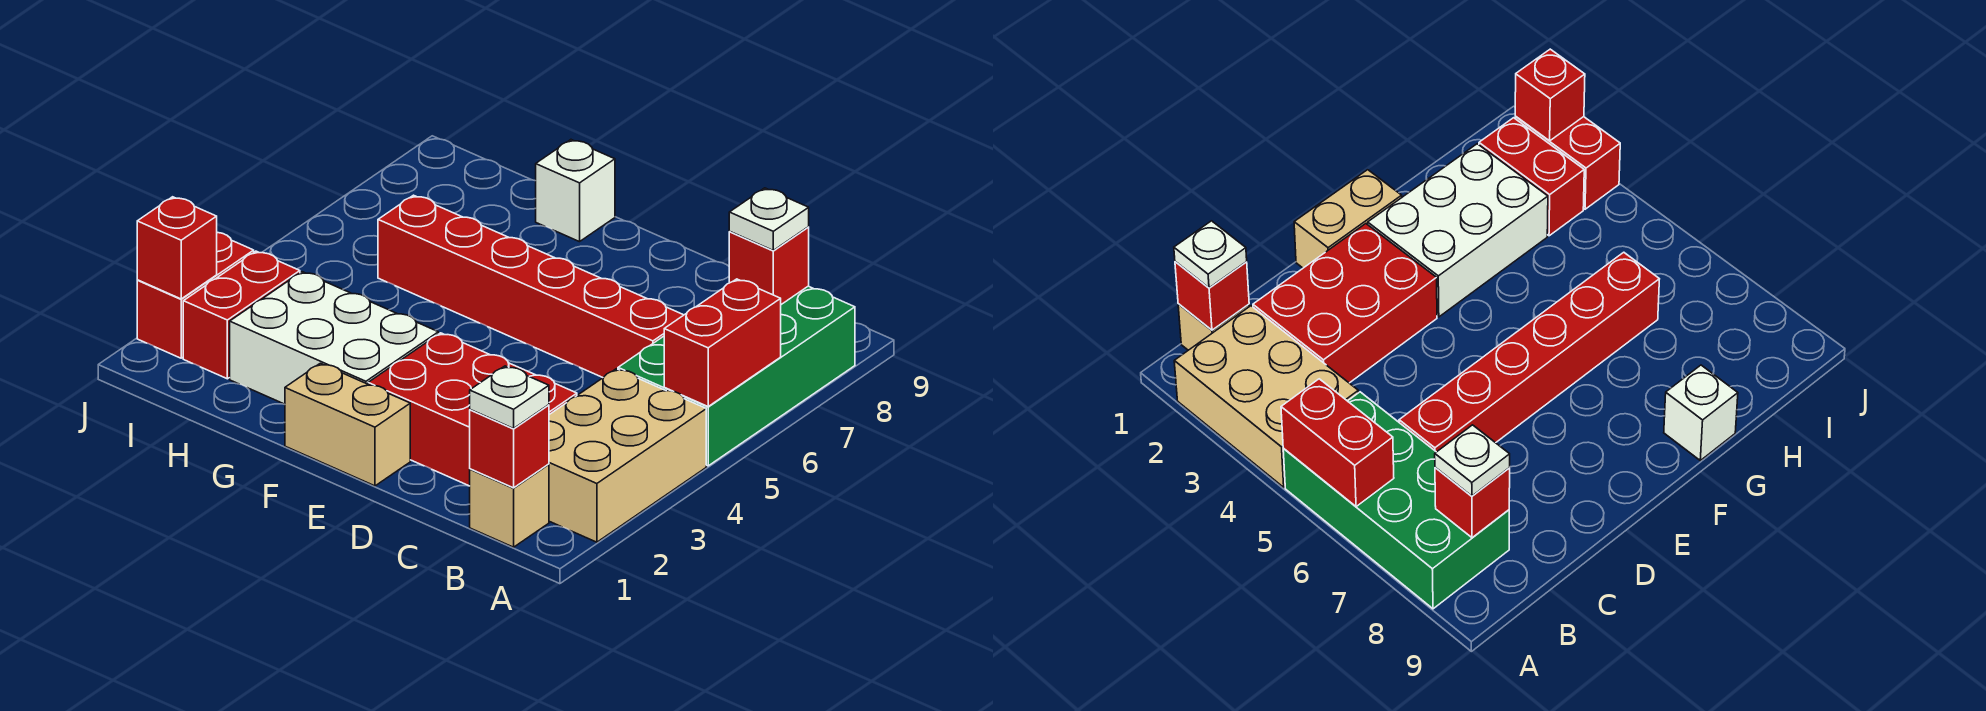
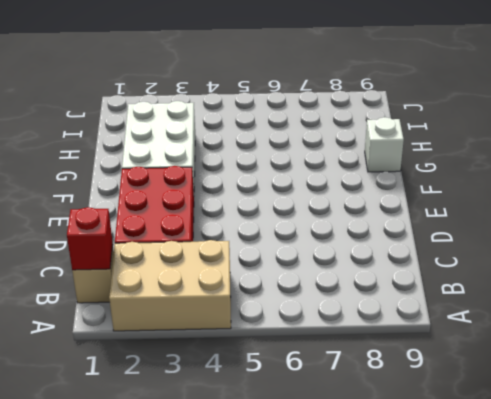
none -> green brick A5:B8 level 1
none -> red brick C6:H6 level 1
none -> tan brick E1:F1 level 1

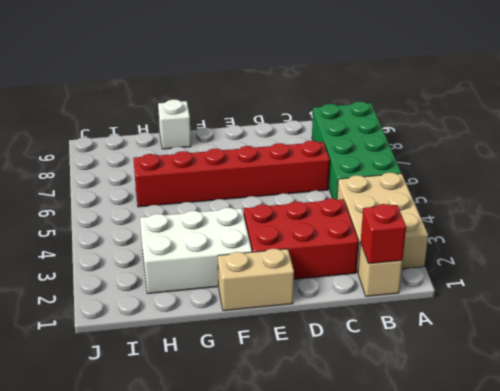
none -> red brick I2:I3 level 1
none -> red brick J2:J3 level 1
none -> red brick A5:A6 level 2

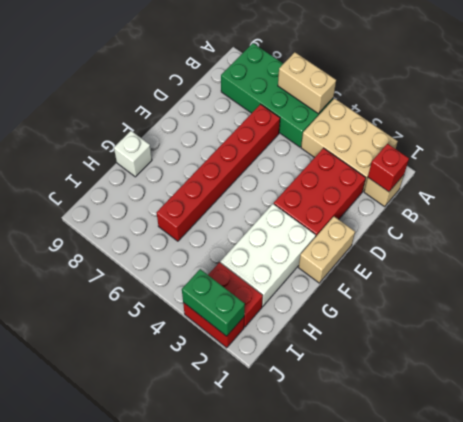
tan brick A5:A6 level 2 -> red brick A5:A6 level 2
green brick J2:J3 level 2 -> red brick J2 level 2
none -> red brick B8 level 2
none -> white plate B1 level 3
none -> white plate B8 level 3

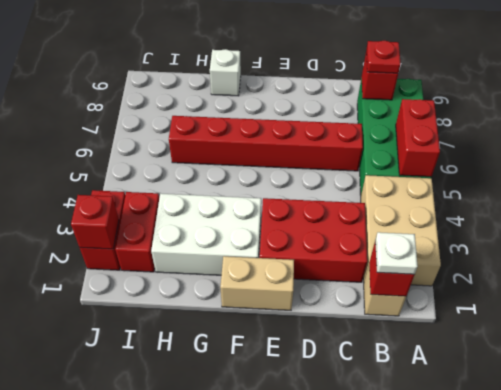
red plate B8 level 3 -> white plate B8 level 3

